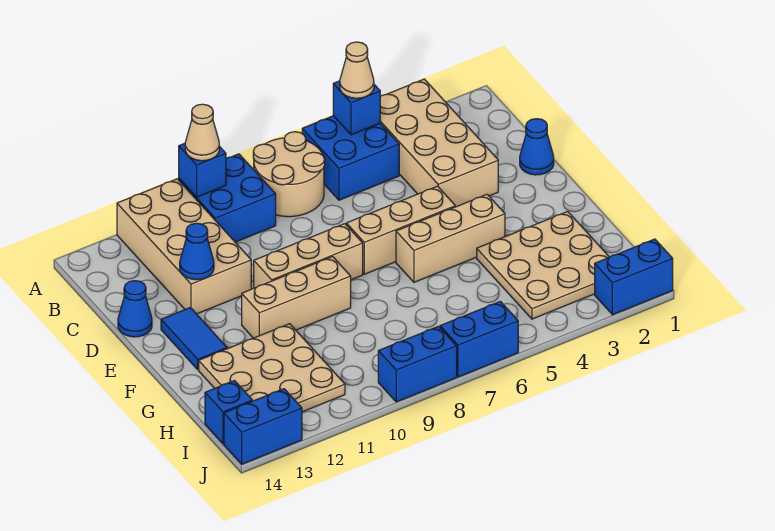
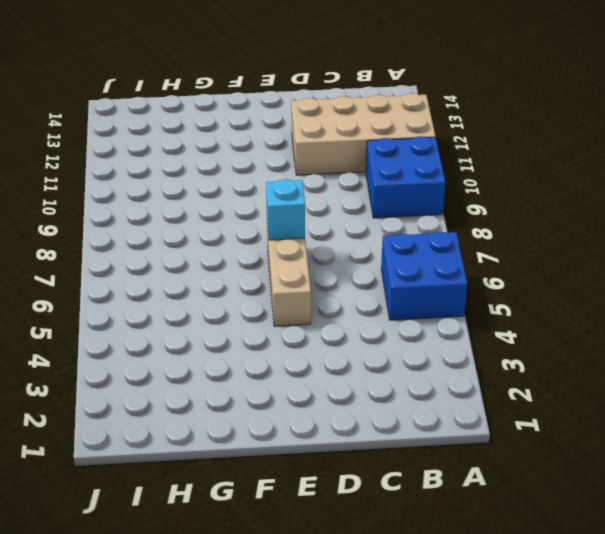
cyan brick E7 level 2 -> none
none -> tan brick A3:D4 level 1
none -> tan round brick A7:B8 level 1
none -> blue cone D1 level 1

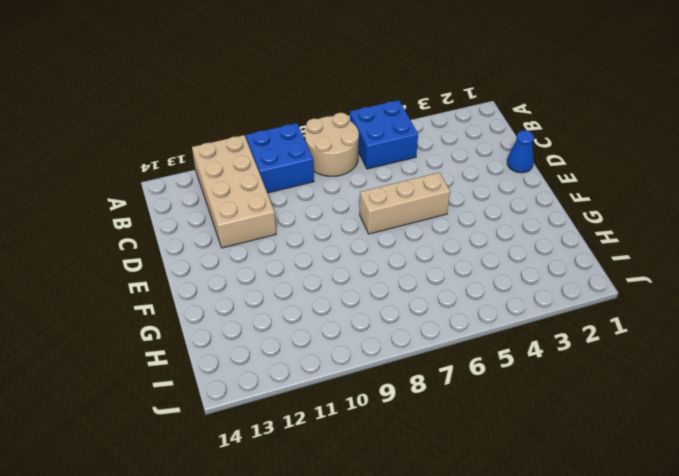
none -> tan brick A3:D4 level 1
none -> blue cone D14 level 1
none -> tan brick E8:E10 level 1

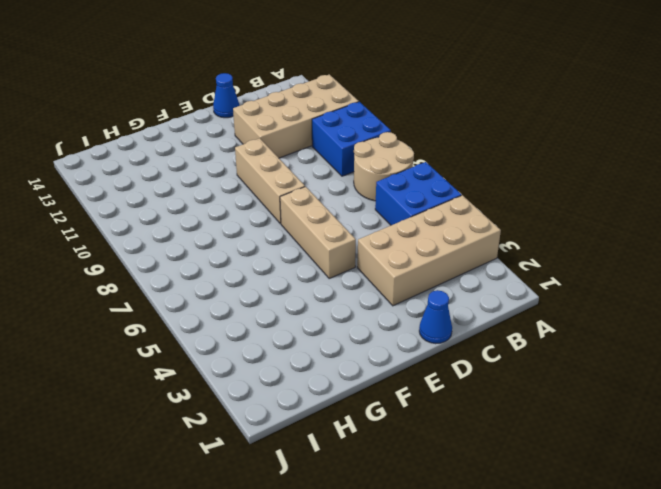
none -> blue tile E13:F13 level 1
none -> tan brick F4:F6 level 1
none -> tan brick F9:F11 level 1

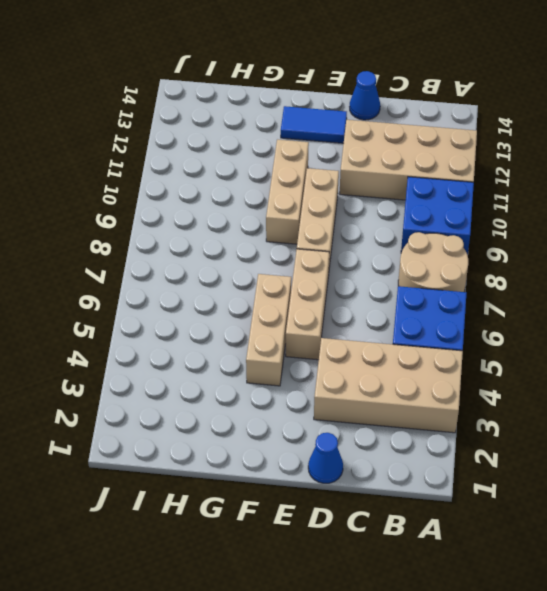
none -> tan plate G2:I4 level 1
none -> tan plate G11:I13 level 1
none -> blue brick I14 level 1

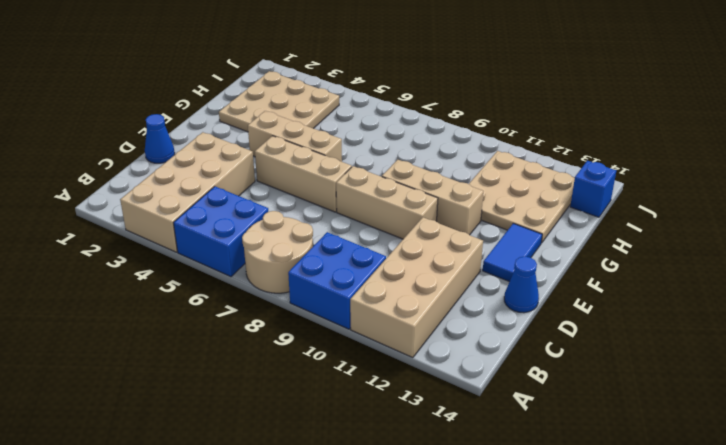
none -> blue brick J1:J2 level 1
none -> blue brick J6:J7 level 1
none -> blue brick J8:J9 level 1

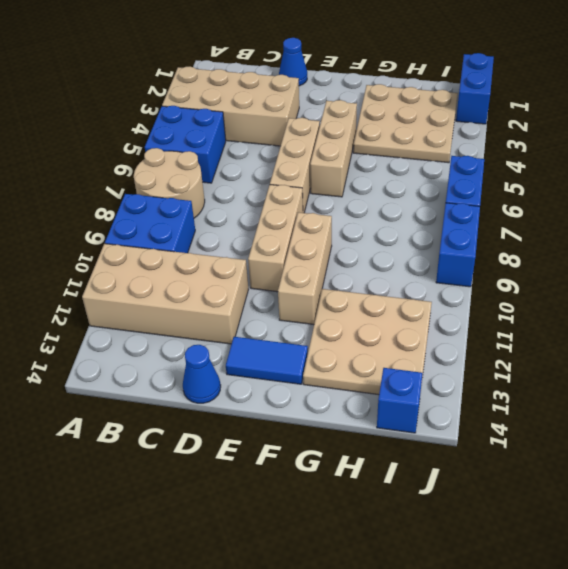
none -> blue brick J13:J14 level 1
none -> blue brick A5 level 2
none -> blue brick A10 level 2

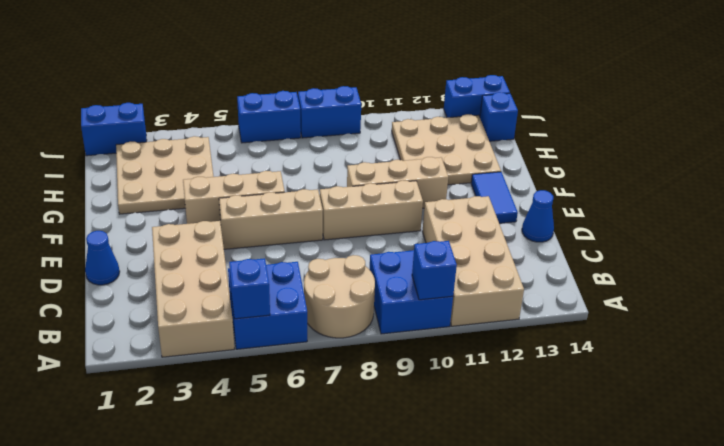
none -> blue cone D12 level 2
none -> tan cone A5 level 3
none -> tan cone A10 level 3

